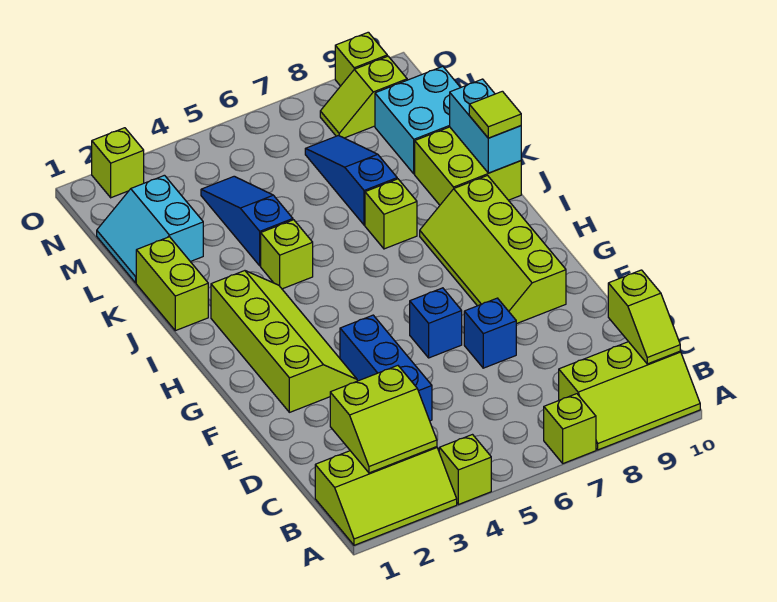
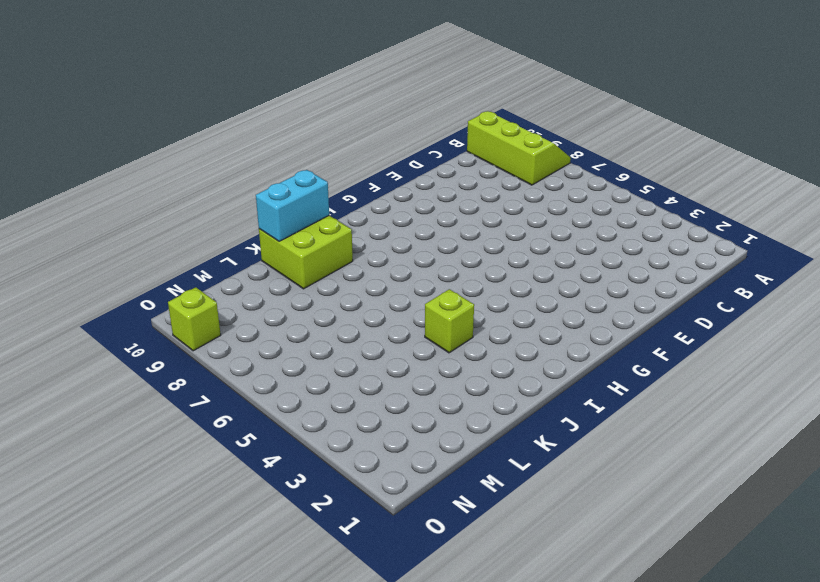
none -> lime slope A1:B3 level 1 top B
none -> lime brick A4 level 1
none -> lime brick A7 level 1

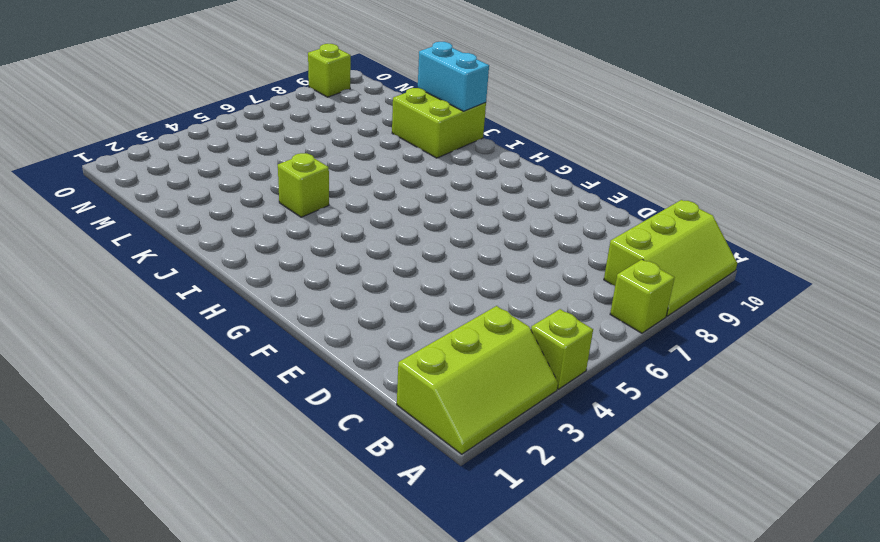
none -> blue brick D4:F4 level 1
none -> blue brick E7 level 1
none -> lime slope F2:I3 level 1 top 2

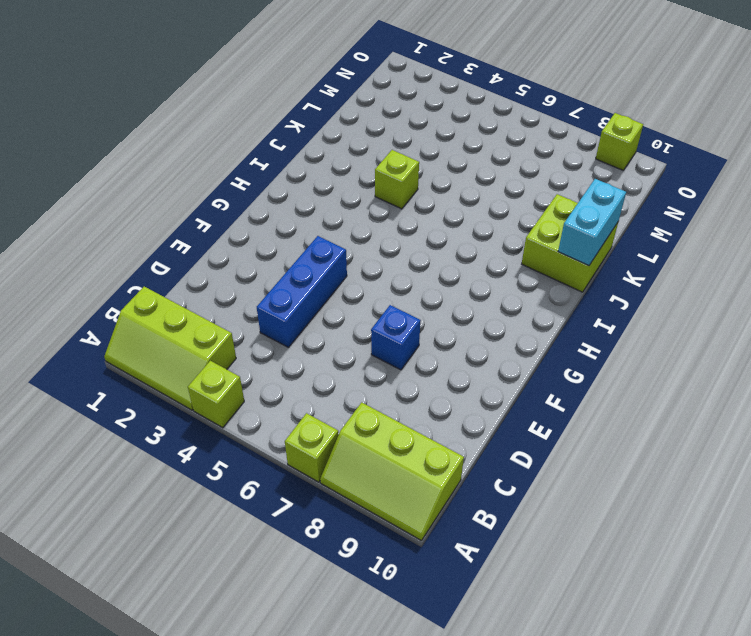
none -> lime slope F2:I3 level 1 top 2
none -> blue brick F6 level 1
none -> lime slope F8:I9 level 1 top 9

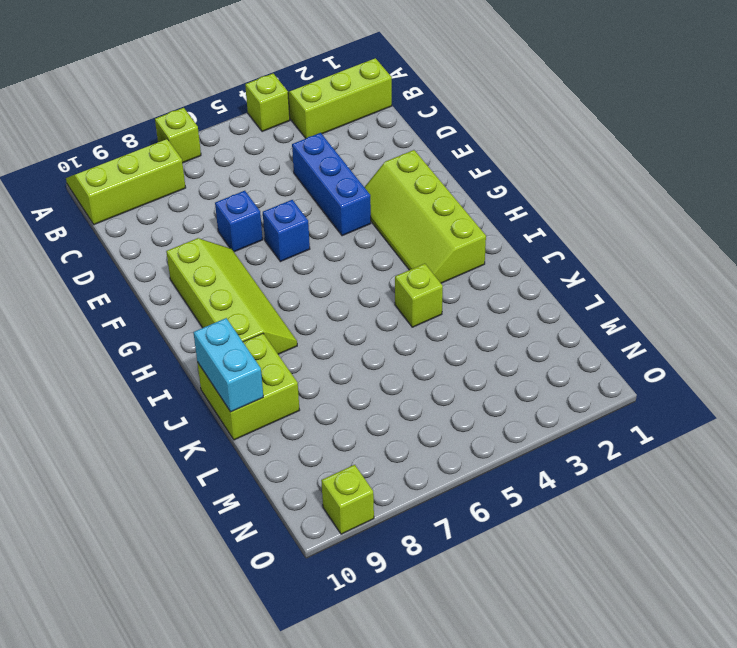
none -> lime brick J1:K1 level 1
none -> lime brick J7 level 1
none -> blue slope K4:M4 level 1 top K

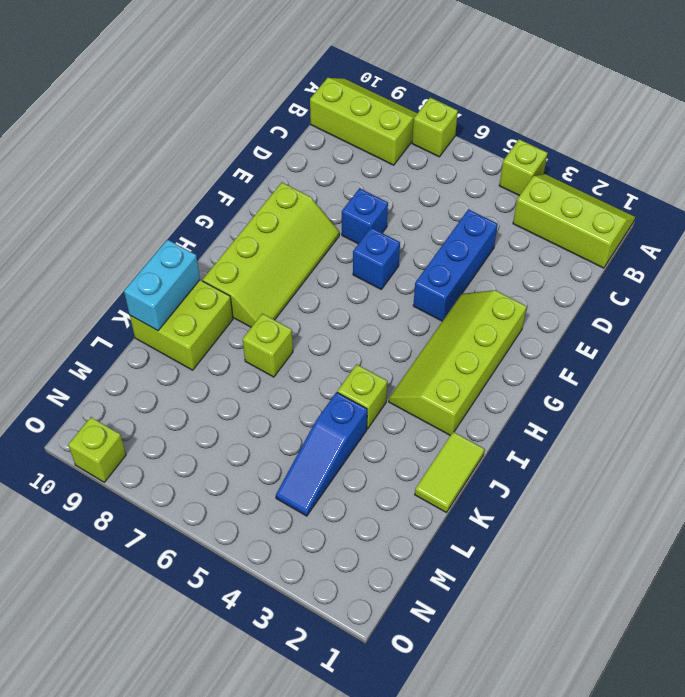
lime tile J1:K1 level 1 -> lime brick J1:K1 level 1
none -> blue slope K7:M7 level 1 top K
none -> cyan slope L1:M2 level 1 top 2
none -> cyan brick L9:M10 level 1

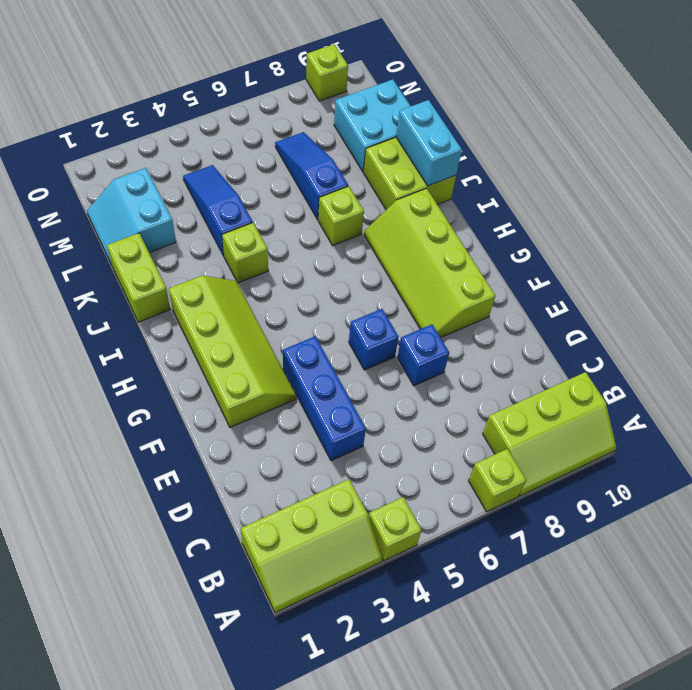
none -> lime slope N8:N9 level 1 top 9
none -> lime brick O2 level 1
none -> lime slope B2:C3 level 2 top C

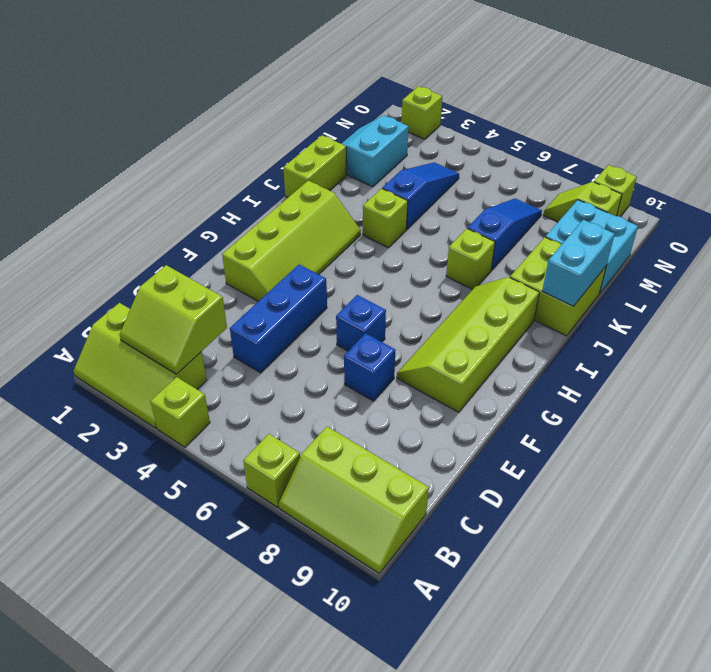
none -> lime slope B10:C10 level 2 top C
none -> lime tile J10 level 3

